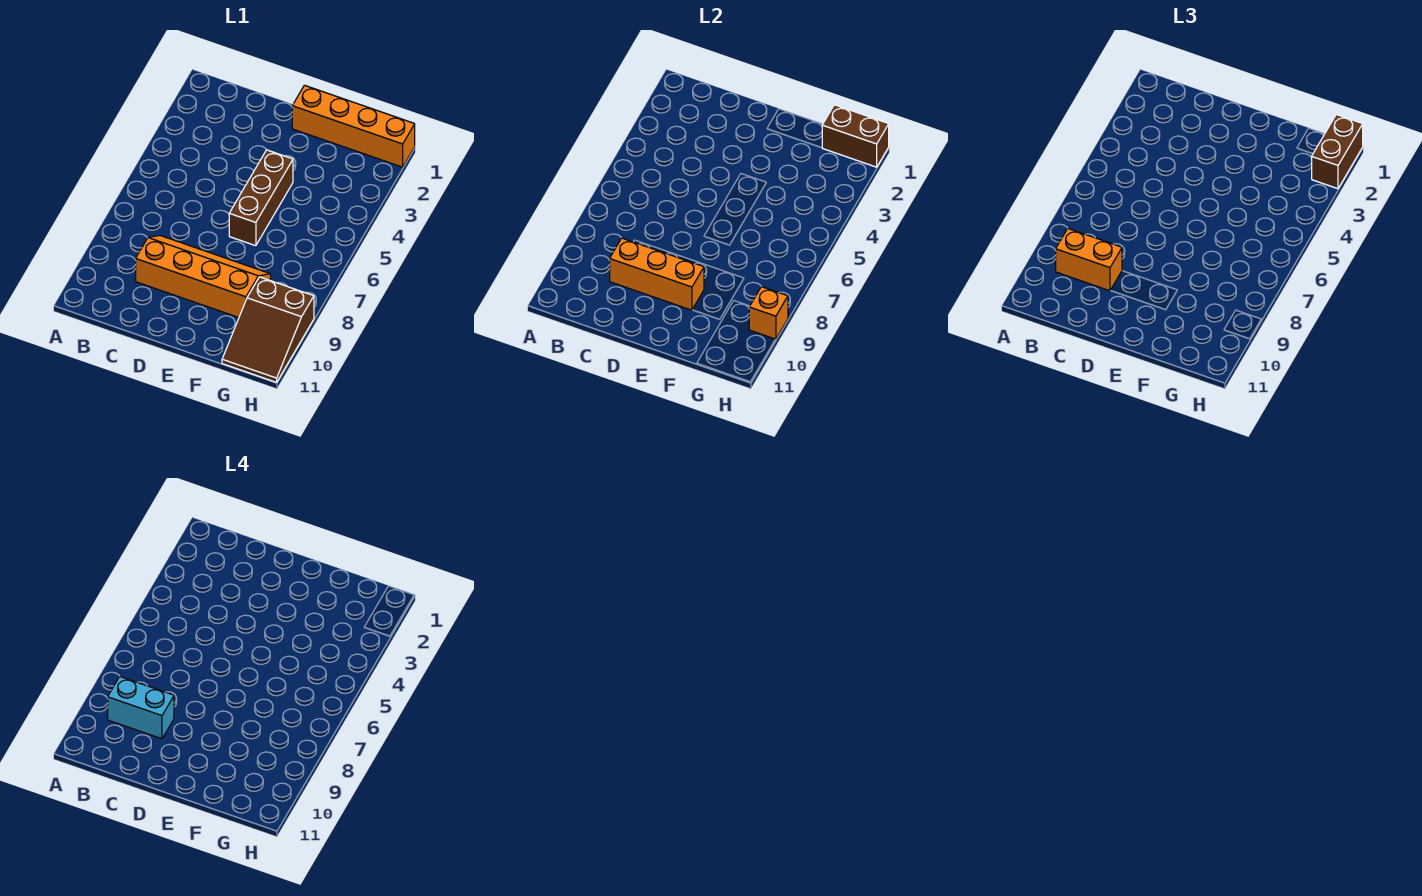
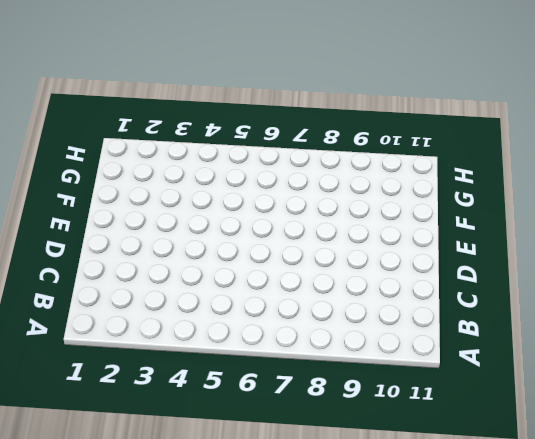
none -> orange slope C8:F9 level 1 top 9
none -> orange brick E1:H1 level 1

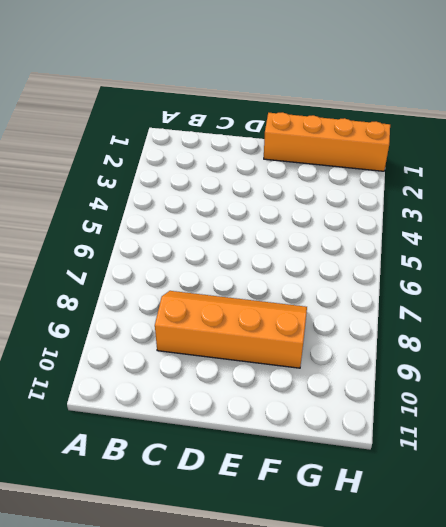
none -> brown brick E4:E6 level 1
none -> brown slope G9:H11 level 1 top 9

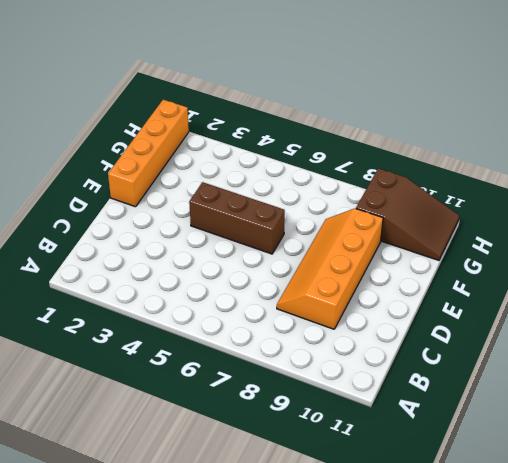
none -> orange brick C9:E9 level 2
none -> brown brick G1:H1 level 2

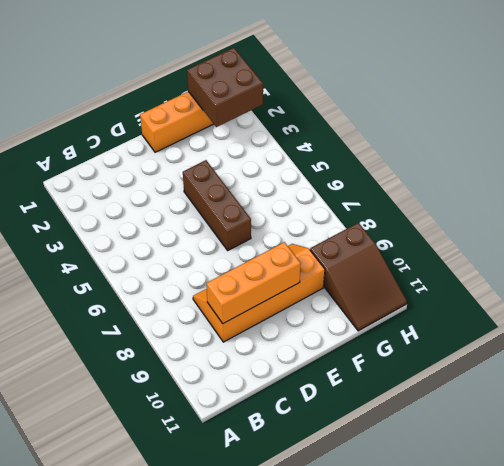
brown brick G1:H2 level 2 -> brown brick G1:H1 level 2
none -> orange brick H9 level 2
none -> orange brick B9:C9 level 3

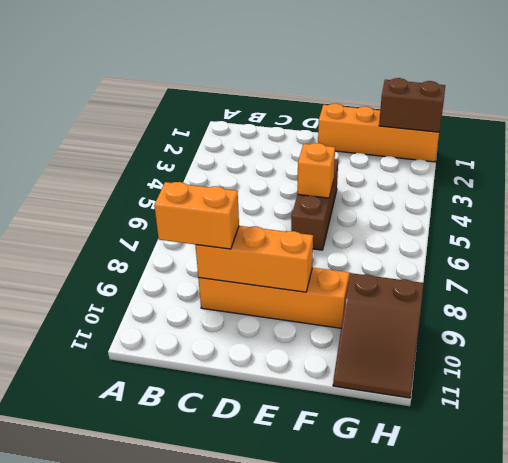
orange brick E5 level 2 -> orange brick H9 level 2
none -> brown brick H1:H2 level 3
none -> cyan brick B9:C9 level 4

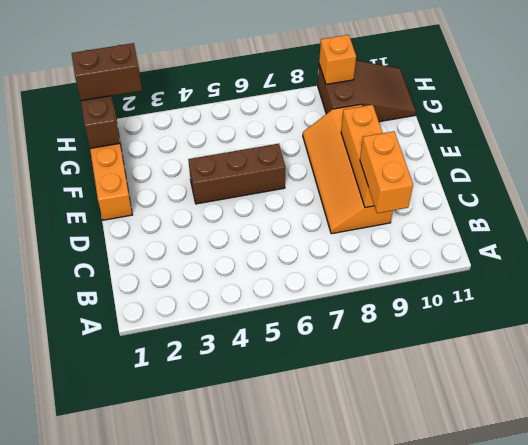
none -> cyan brick B9:C9 level 4

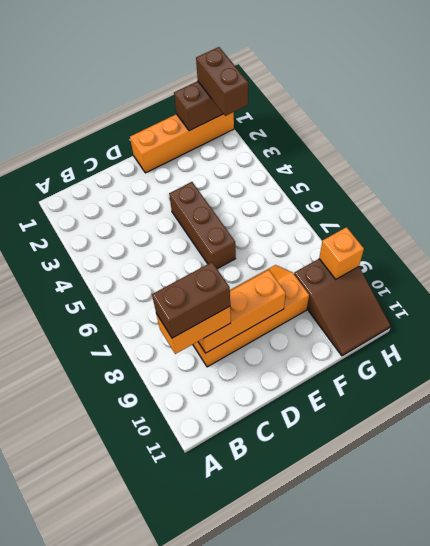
brown brick B9:C9 level 4 -> cyan brick B9:C9 level 4

